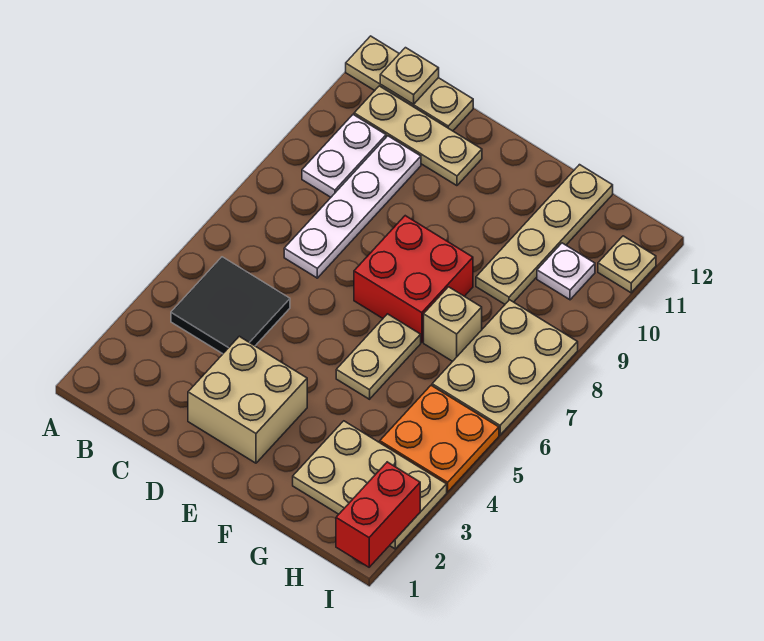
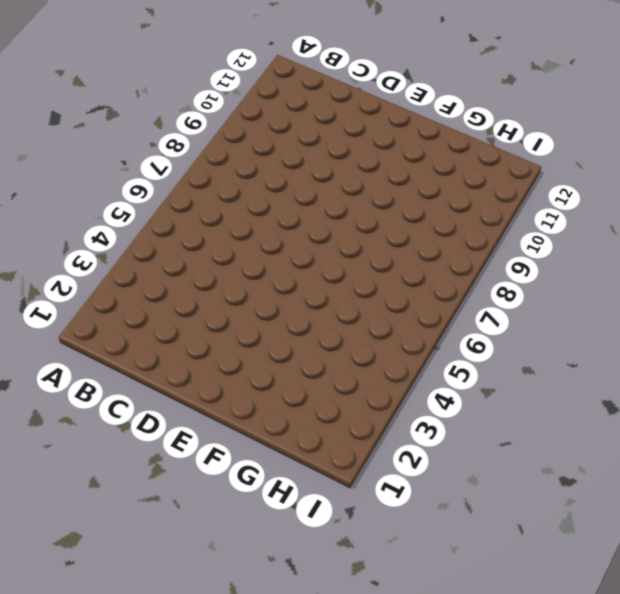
none -> tan plate A12:C12 level 1
none -> black tile B4:C5 level 1
none -> white plate B9:B10 level 1

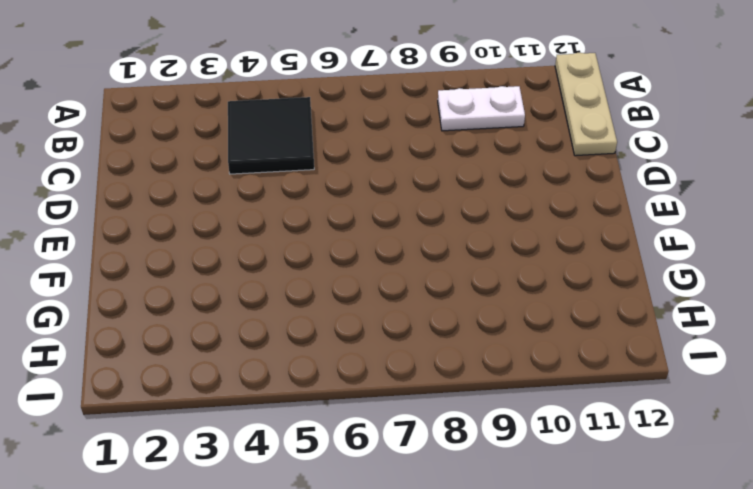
none -> tan plate B11:D11 level 1
none -> white plate C7:C10 level 1
none -> tan brick D2:E3 level 1

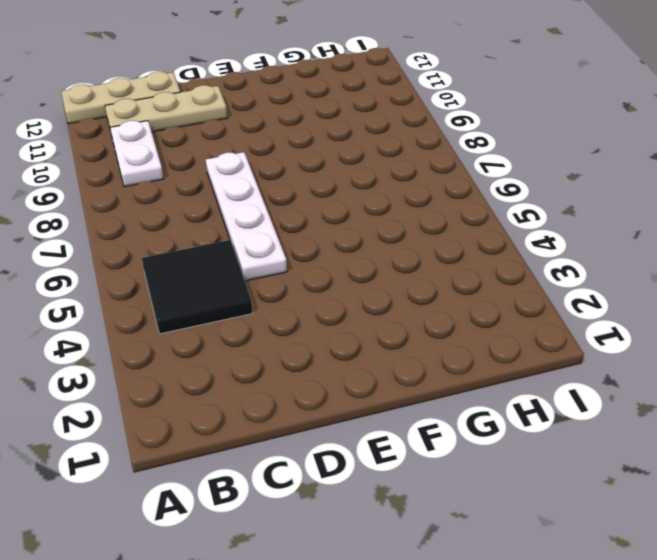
white plate D5:D8 level 1 -> white plate C7:C10 level 1
none -> tan brick D2:E3 level 1
none -> red brick E7:F8 level 1
none -> tan plate F5:F6 level 1

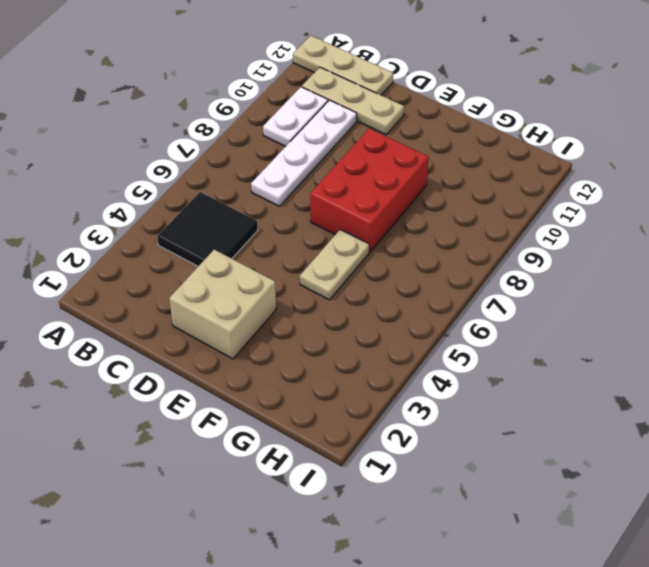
red brick E7:F9 level 1 -> red brick E7:F8 level 1
none -> tan plate G2:I3 level 1
none -> tan brick G7 level 1
none -> tan plate G9:G12 level 1

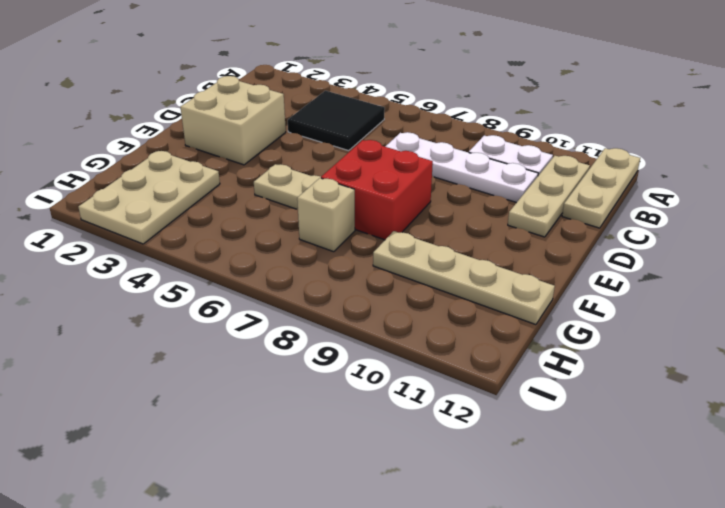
none -> orange plate H4:I5 level 1
none -> tan plate H6:I8 level 1
none -> white plate H10 level 1

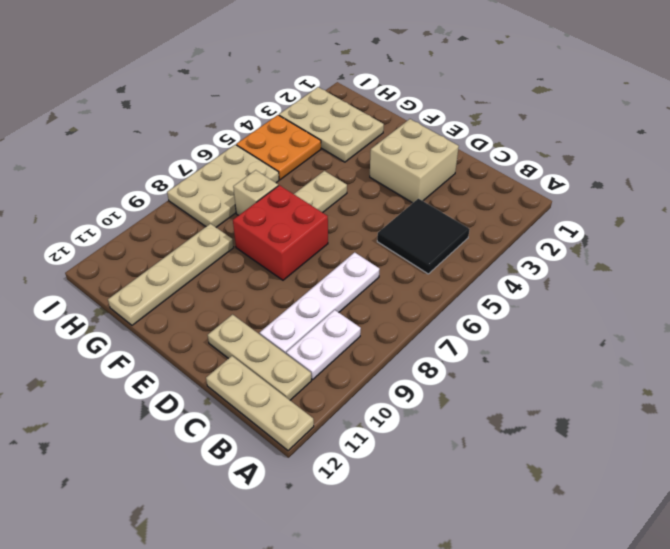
none -> white plate H10 level 1
none -> tan plate I11 level 1
none -> tan plate B12 level 2

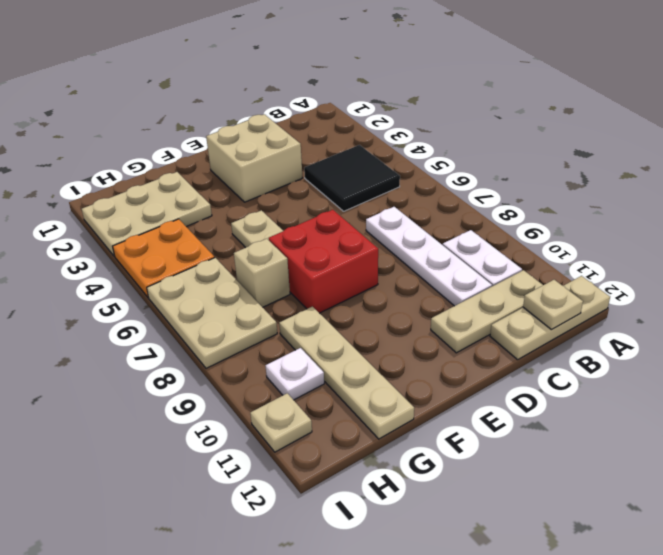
none -> red brick I1:I2 level 2

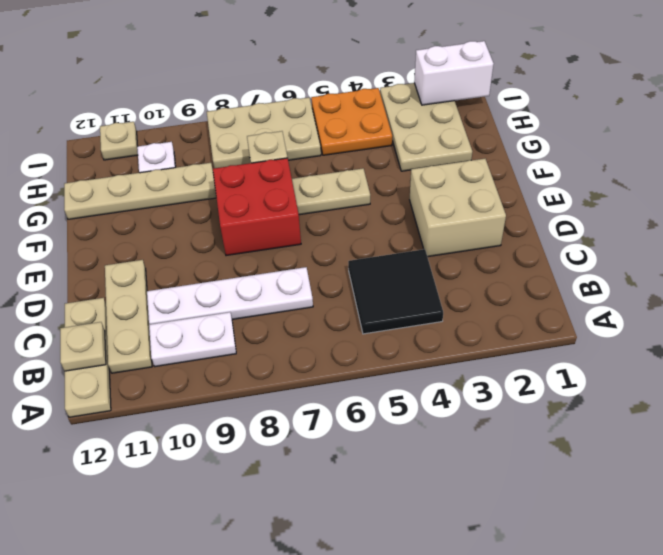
white brick I1:I2 level 2 -> red brick I1:I2 level 2

